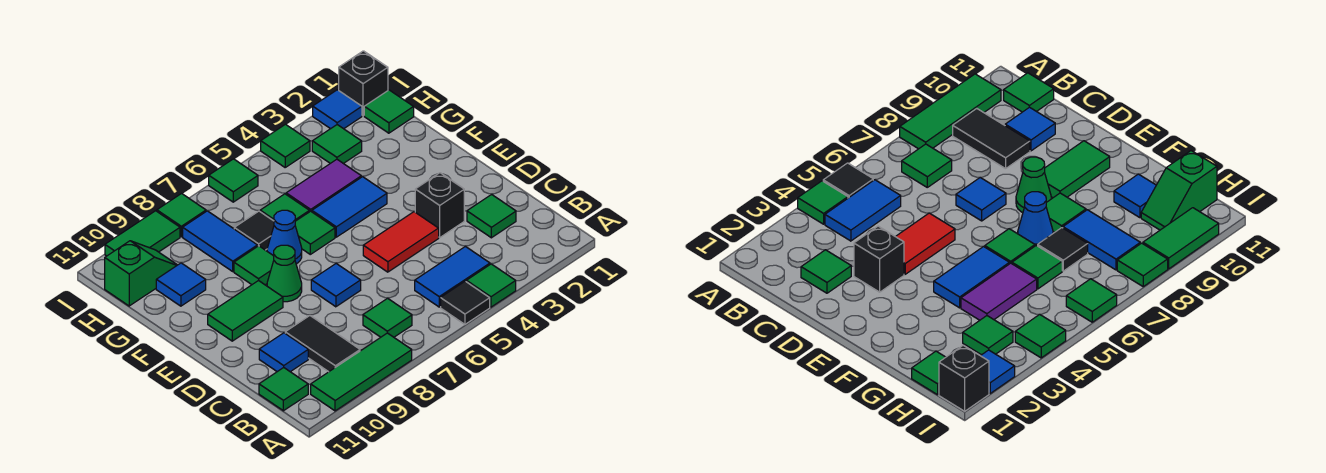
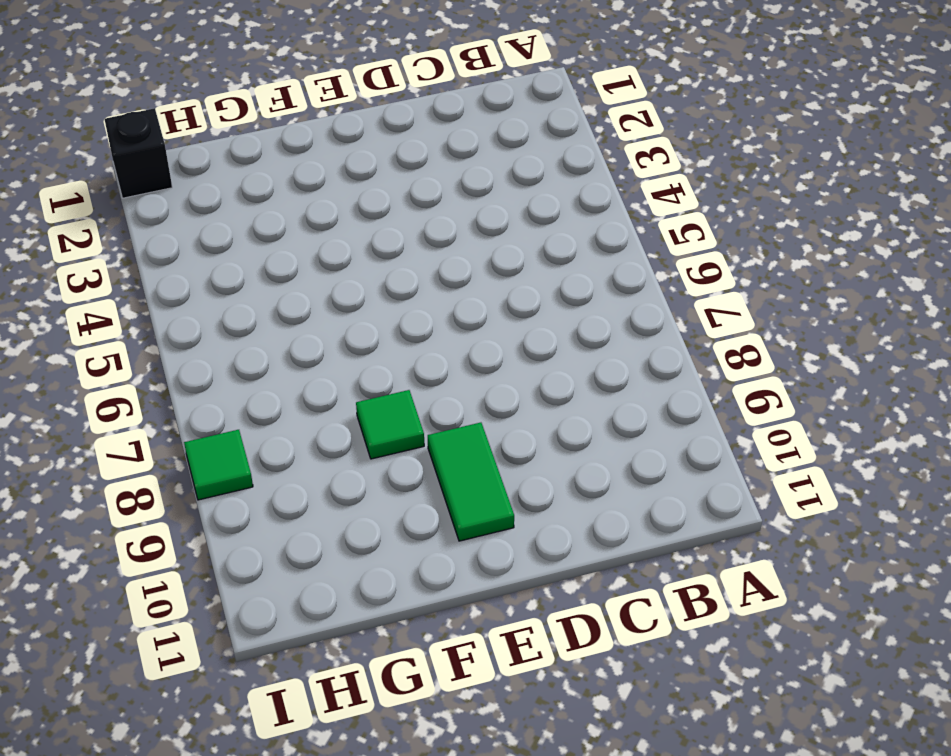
none -> green tile A4 level 1
none -> black tile A5 level 1
none -> green tile A8:A10 level 1
none -> blue tile B4:B5 level 1

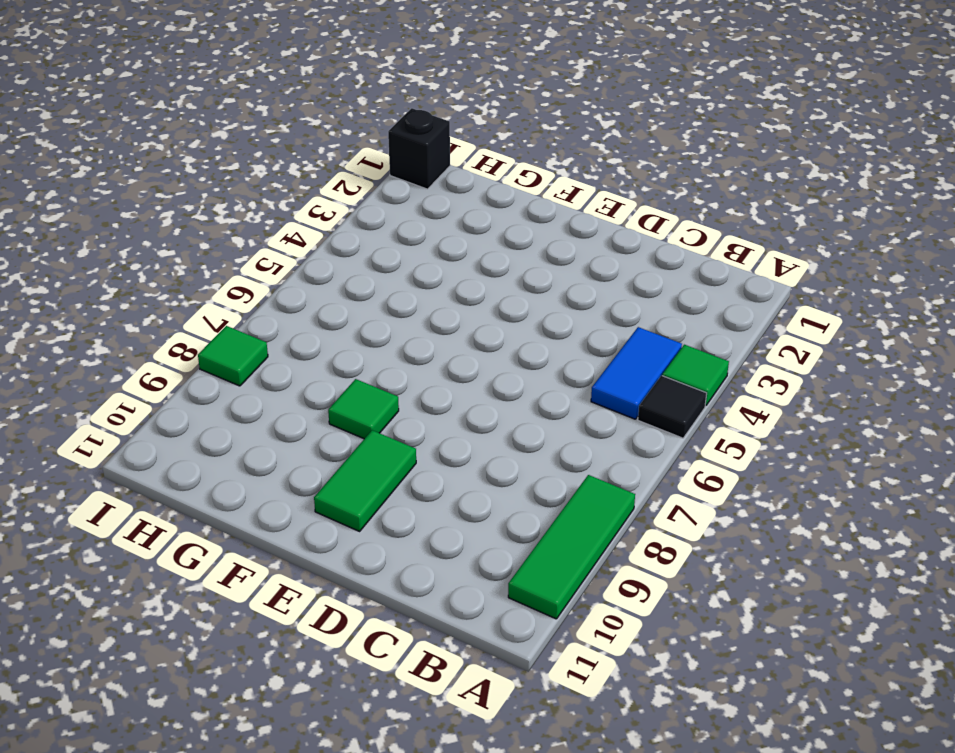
none -> green tile B7 level 1
none -> black tile B9:C9 level 1
none -> green tile B11 level 1
none -> green tile C2 level 1

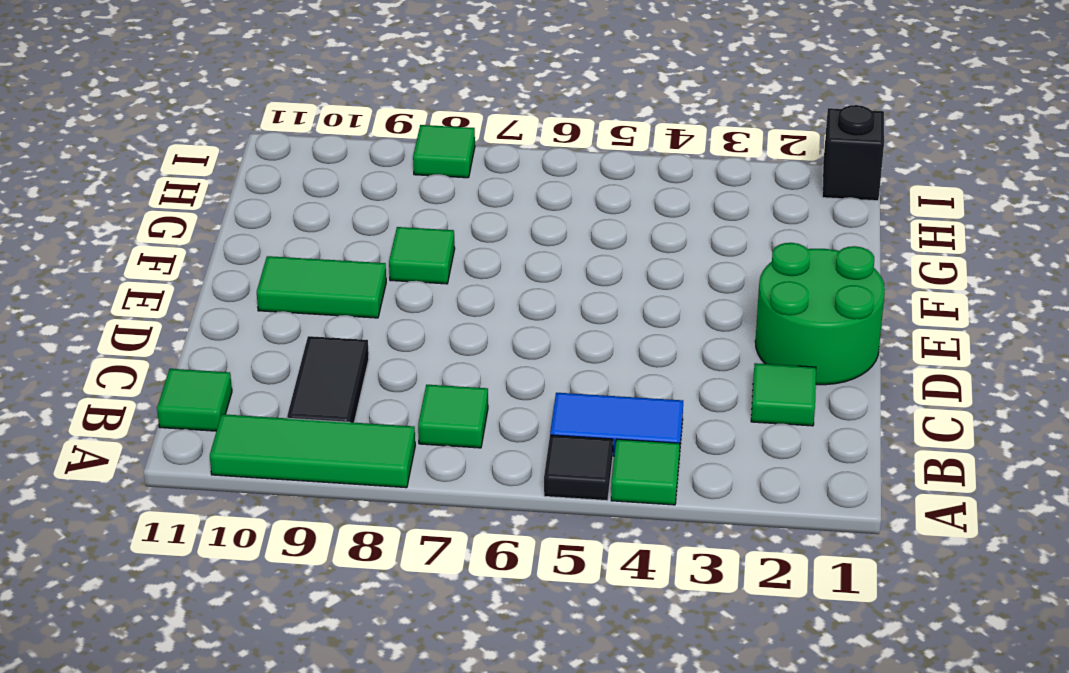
green round brick D1:E2 level 1 -> none
none -> blue tile C10 level 1
none -> black brick D3 level 1
none -> red tile D4:D5 level 1
none -> blue tile D7 level 1

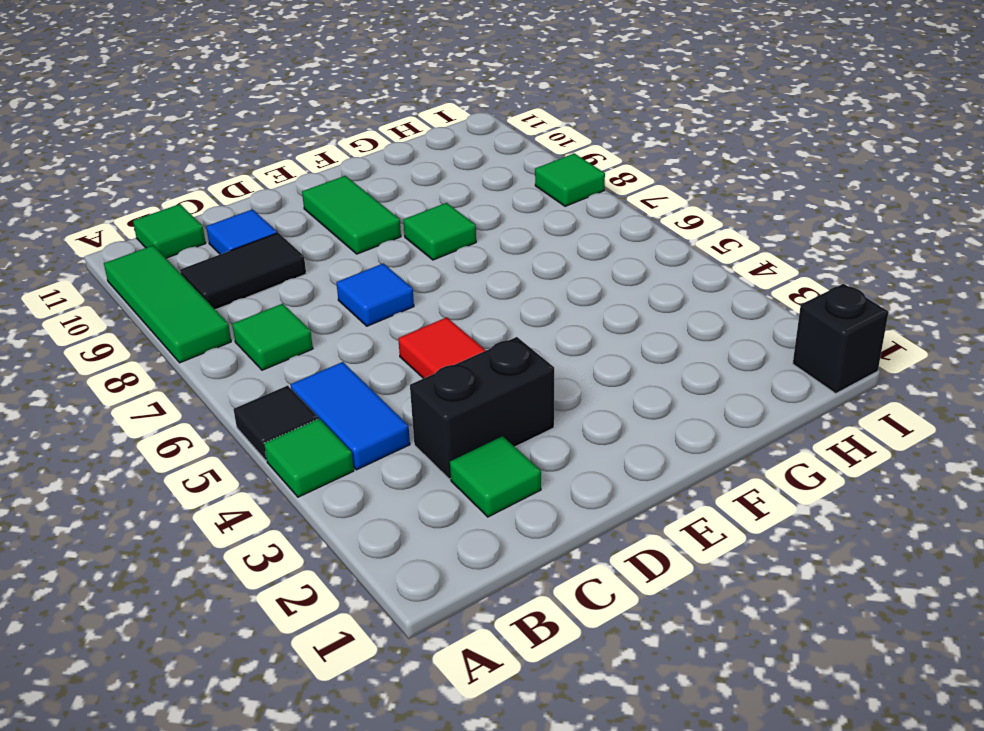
black brick C3:D3 level 1 -> black brick D3 level 1
none -> green cone E8 level 1
none -> blue tile F4:F5 level 1
none -> green tile F6 level 1
none -> blue cone F7 level 1

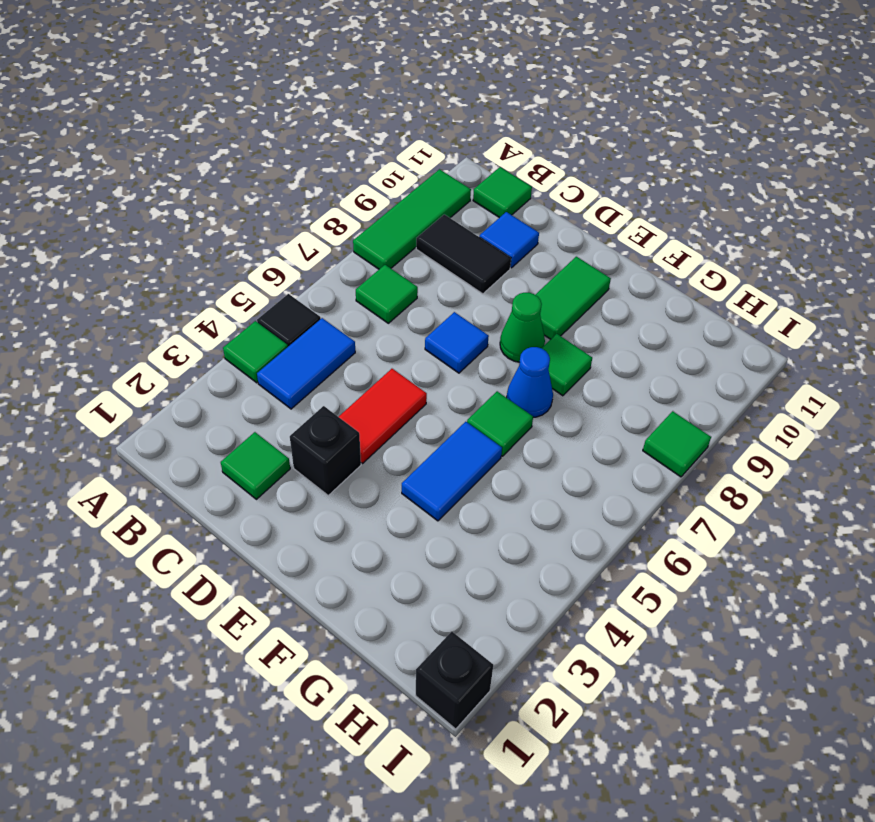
none -> purple tile G4:G5 level 1
none -> green tile G6 level 1
none -> black tile G7 level 1
none -> blue tile G8:H8 level 1

